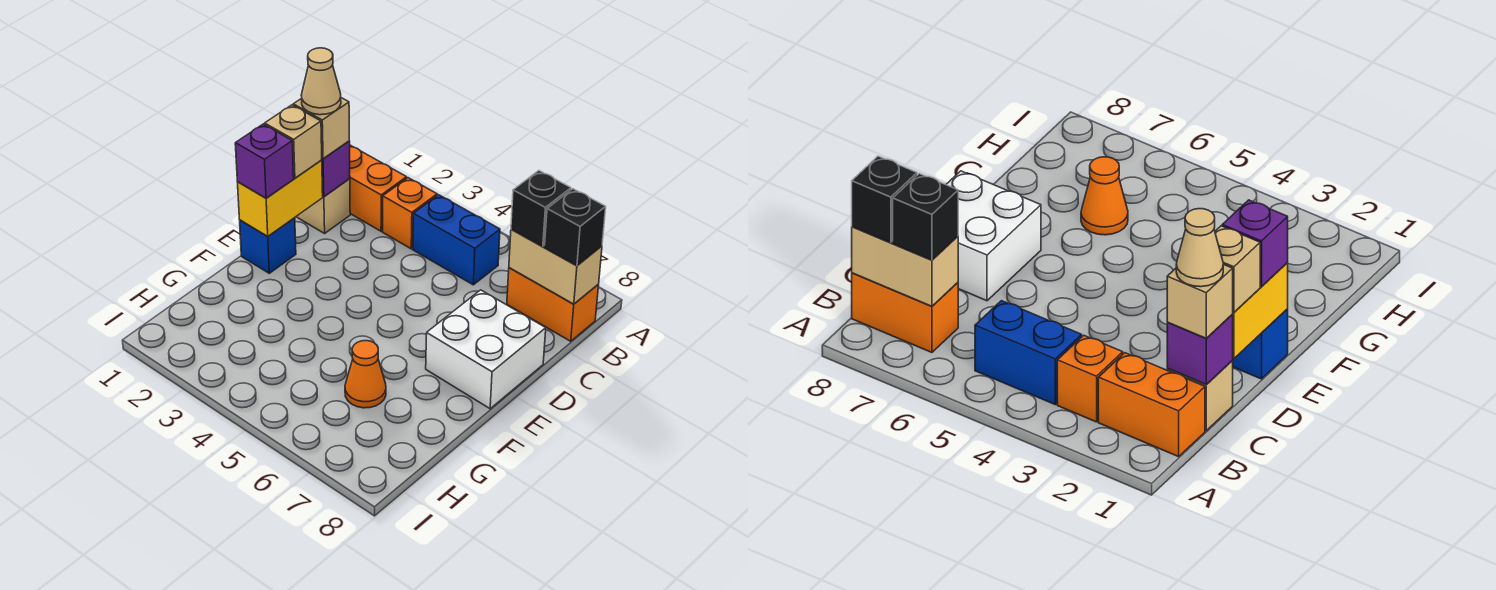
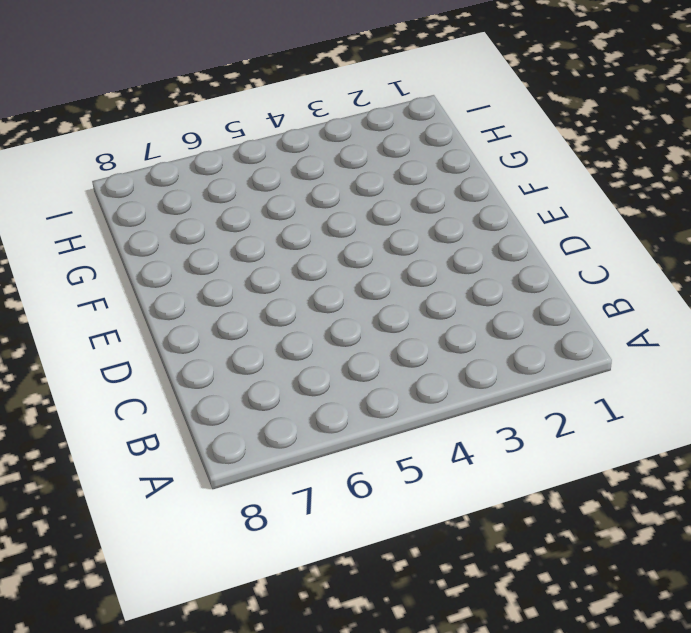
none -> orange brick B1:B2 level 1
none -> orange brick B3 level 1
none -> blue brick B4:B5 level 1

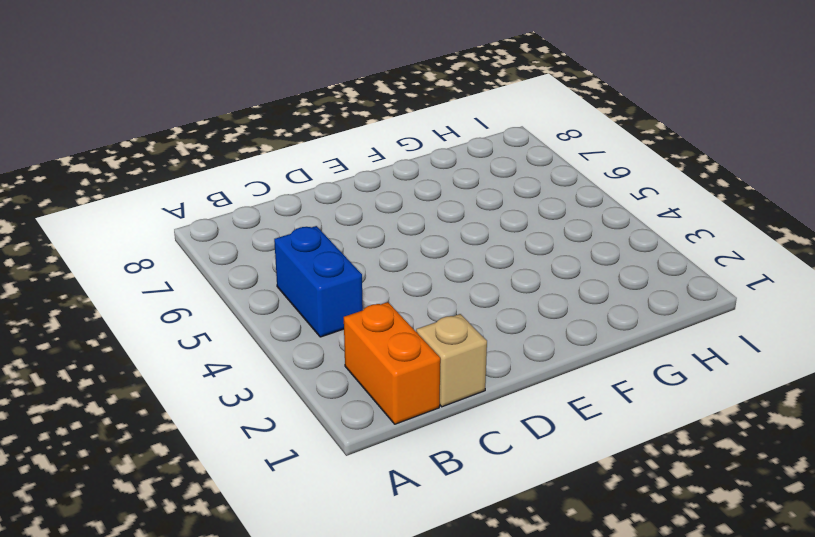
none -> orange brick B3 level 1
none -> orange brick B7:B8 level 1
none -> white brick D7:E8 level 1

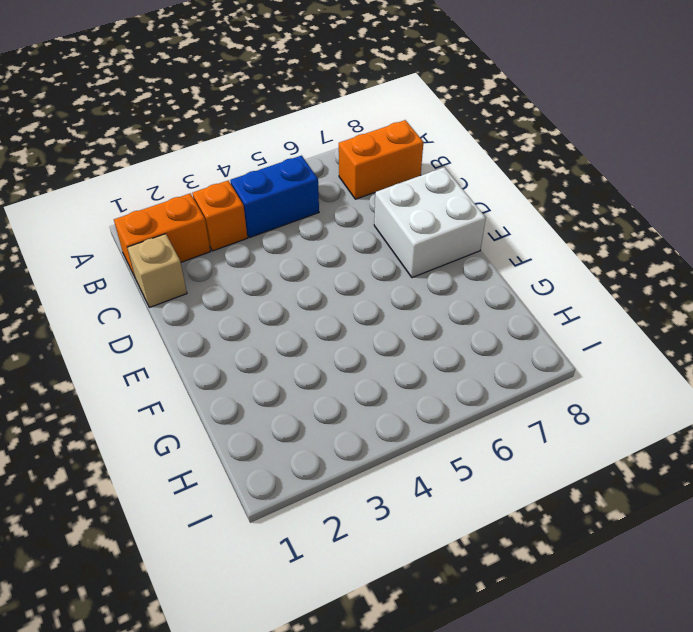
none -> blue brick E1 level 1
none -> orange cone G6 level 1
none -> tan brick B7:B8 level 2

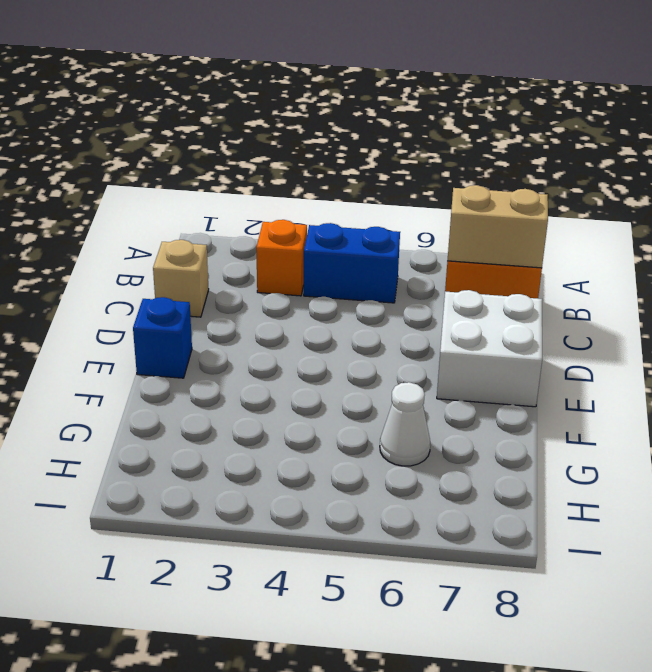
white cone G6 level 1 -> orange cone G6 level 1
none -> orange brick B1:B2 level 1
none -> purple brick C1 level 2
none -> yellow brick D1:E1 level 2

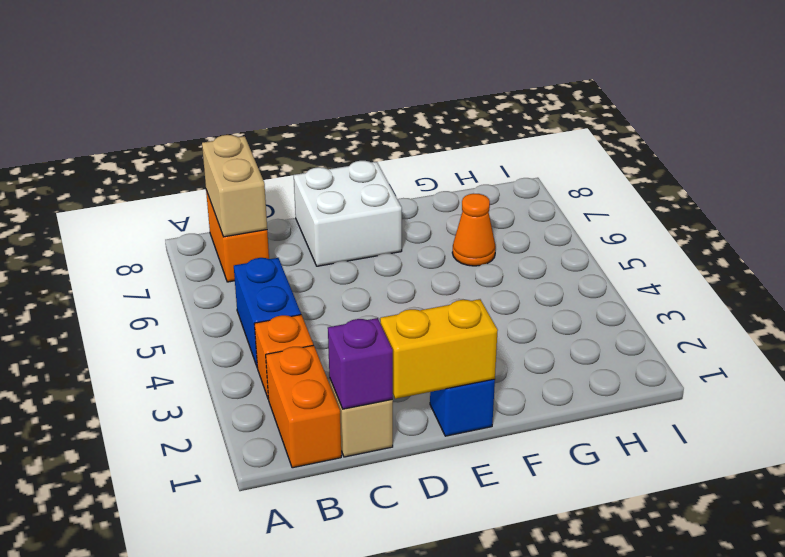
none -> black brick B7 level 3
none -> black brick B8 level 3
none -> tan brick C1 level 3

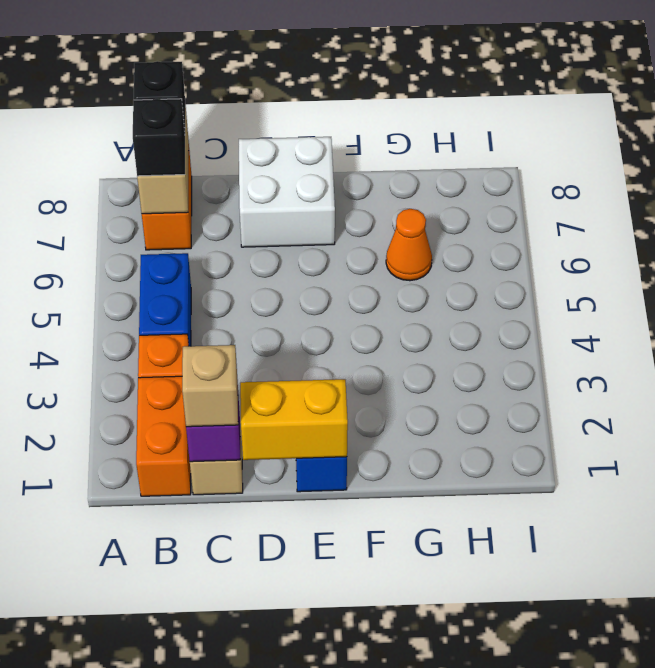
none -> tan brick D1 level 3
none -> purple brick E1 level 3
none -> tan cone C1 level 4

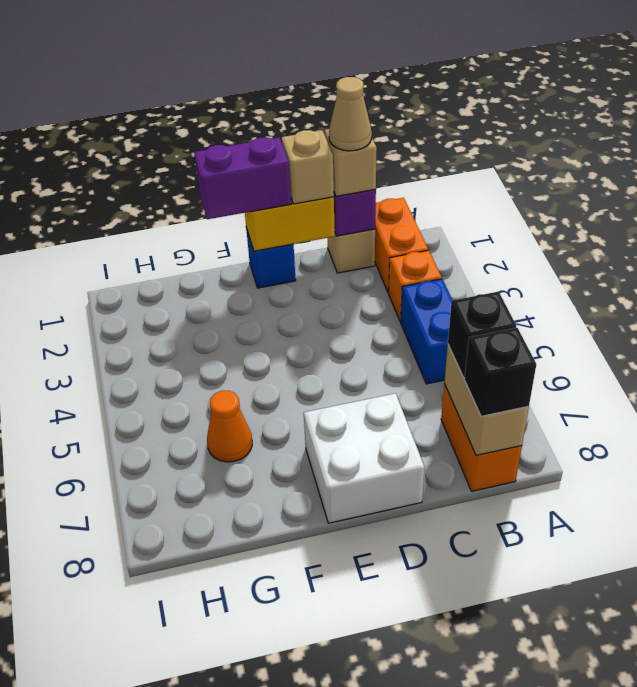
purple brick E1:F1 level 3 -> purple brick E1 level 3

